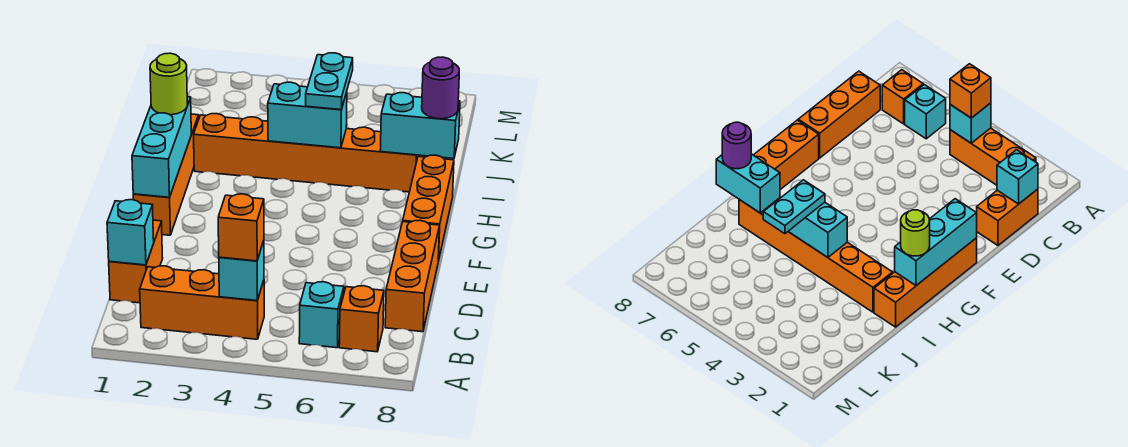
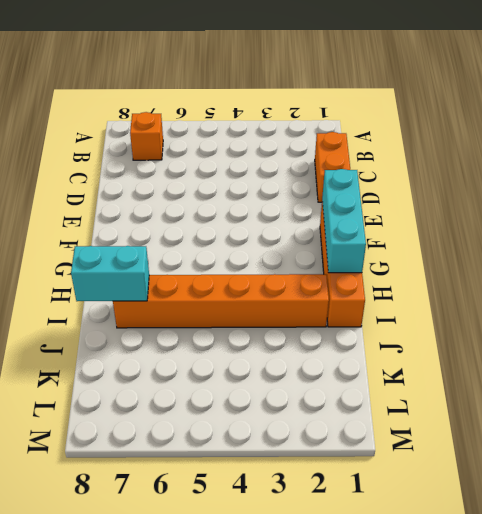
none -> orange brick B2:B4 level 1
none -> cyan brick B6 level 1
none -> orange brick C8:E8 level 1

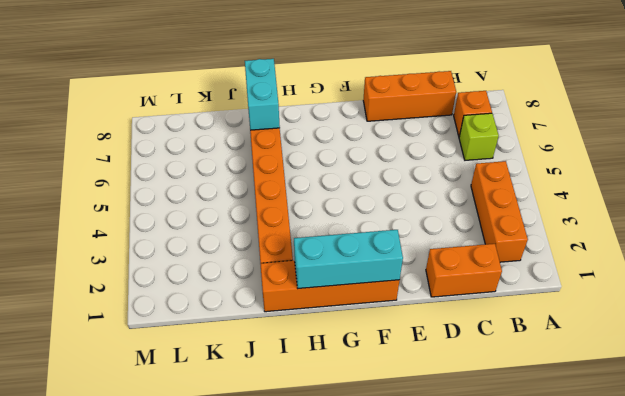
lime brick B6 level 1 -> cyan brick B6 level 1
none -> orange brick F8:H8 level 1
none -> cyan brick B4 level 2
none -> cyan brick C1 level 2

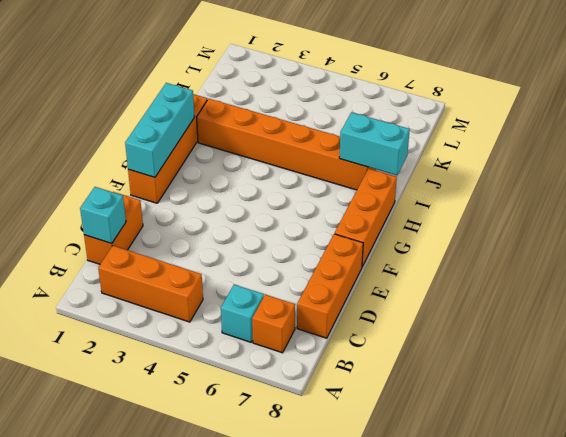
none -> cyan brick B4 level 2
none -> cyan brick I4:I5 level 2
none -> orange brick B4 level 3

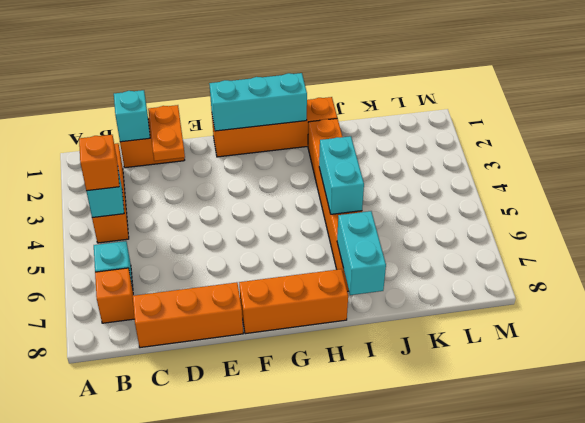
orange plate D1:D2 level 2 -> none
none -> lime round brick H1 level 3
none -> cyan plate I5:J5 level 3
none -> purple round brick I8 level 3

